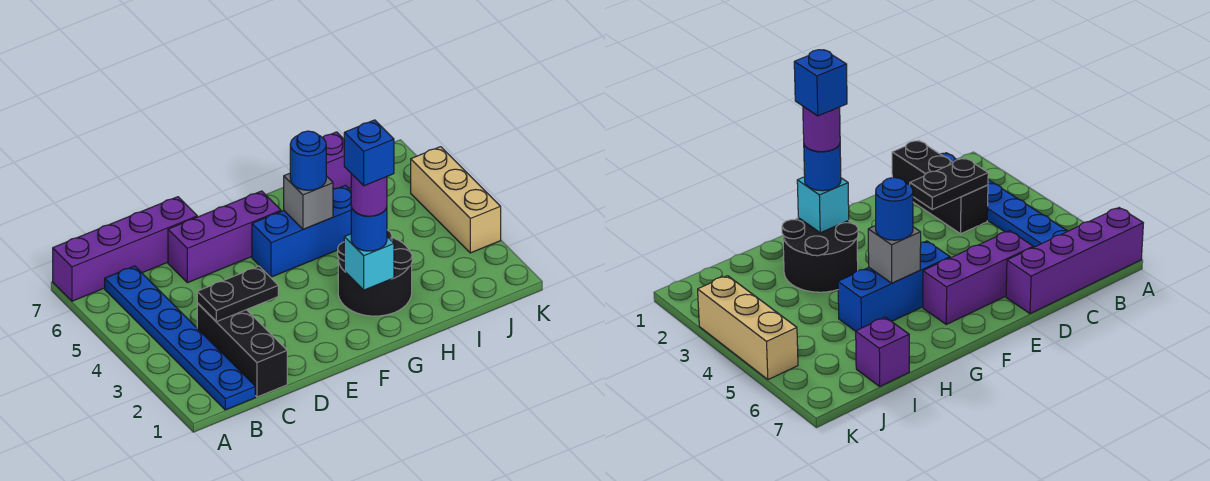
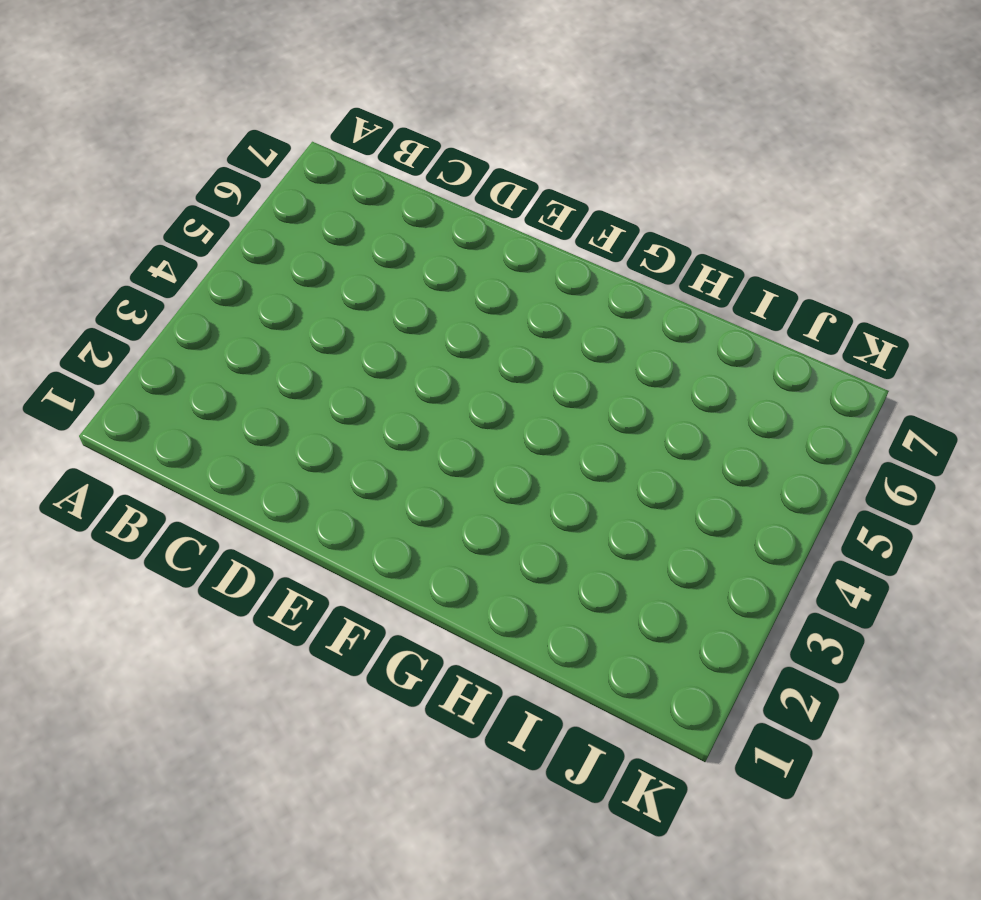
none -> purple brick A7:D7 level 1
none -> blue plate B1:B6 level 1
none -> black brick C1:C3 level 1

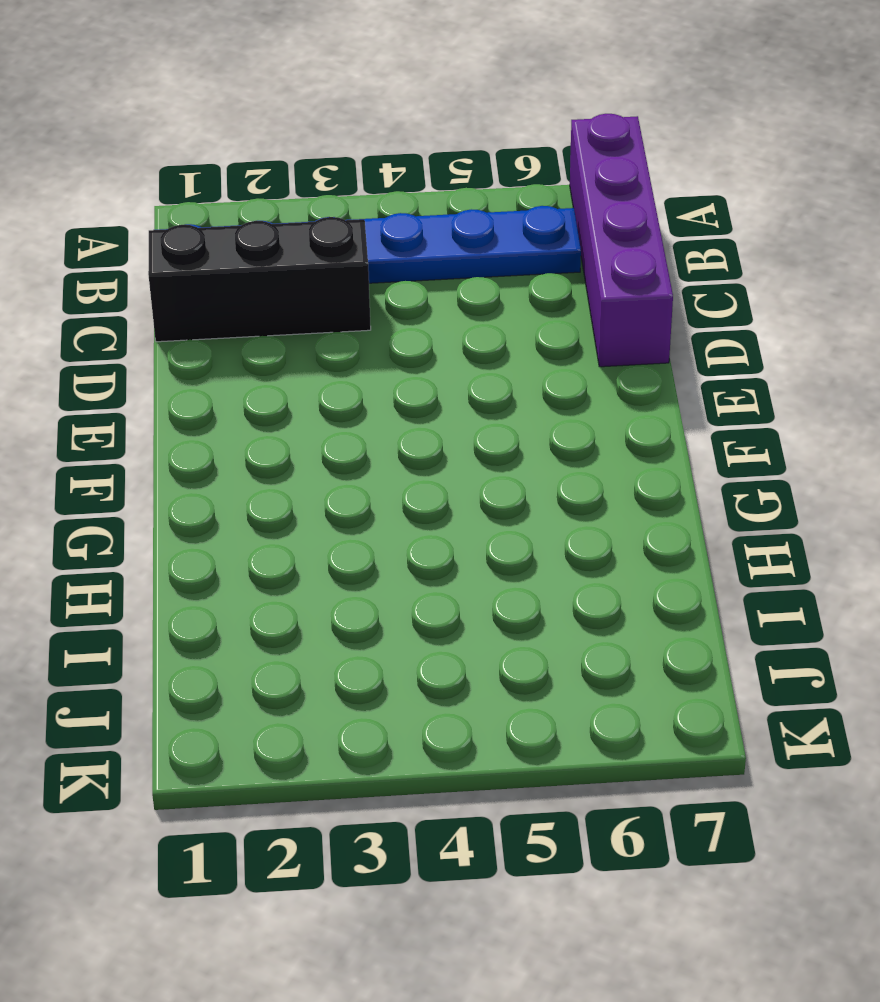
none -> purple brick D6:F6 level 1
none -> blue brick F5:H5 level 1
none -> black round brick G2:H3 level 1

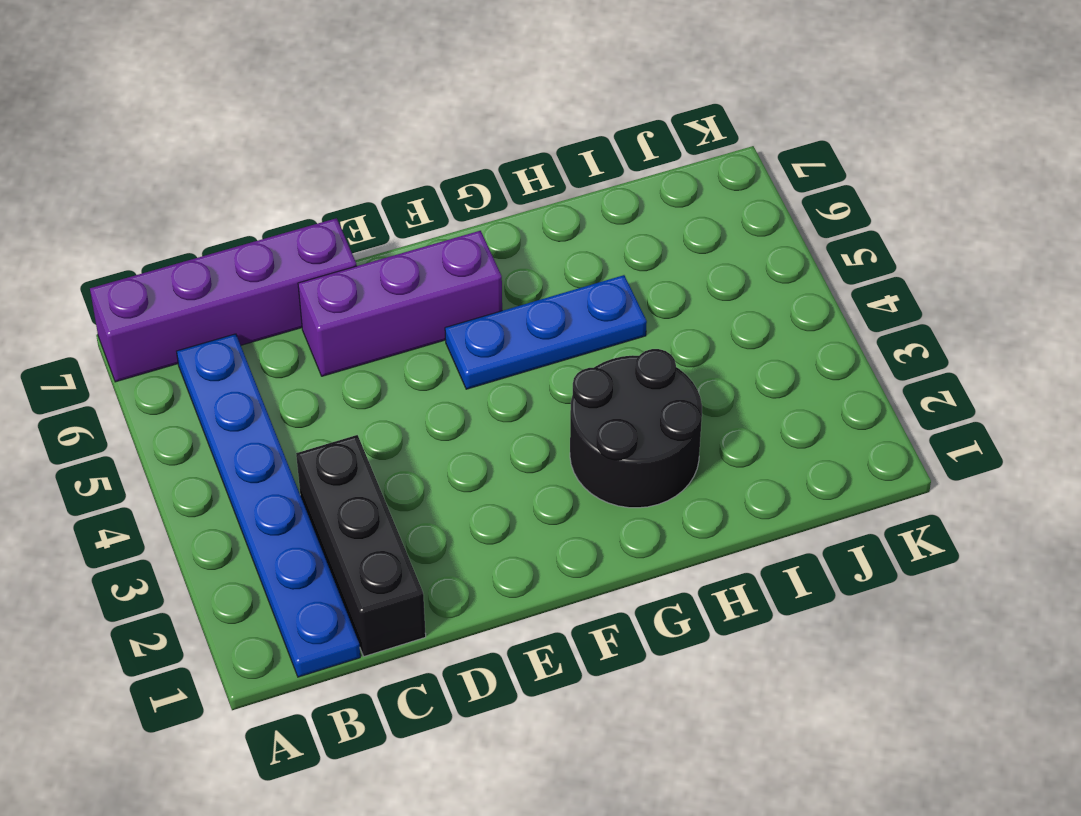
blue plate F5:H5 level 1 -> blue brick F5:H5 level 1
none -> purple brick I7 level 1
none -> tan brick K3:K5 level 1
none -> black plate C3:D3 level 2

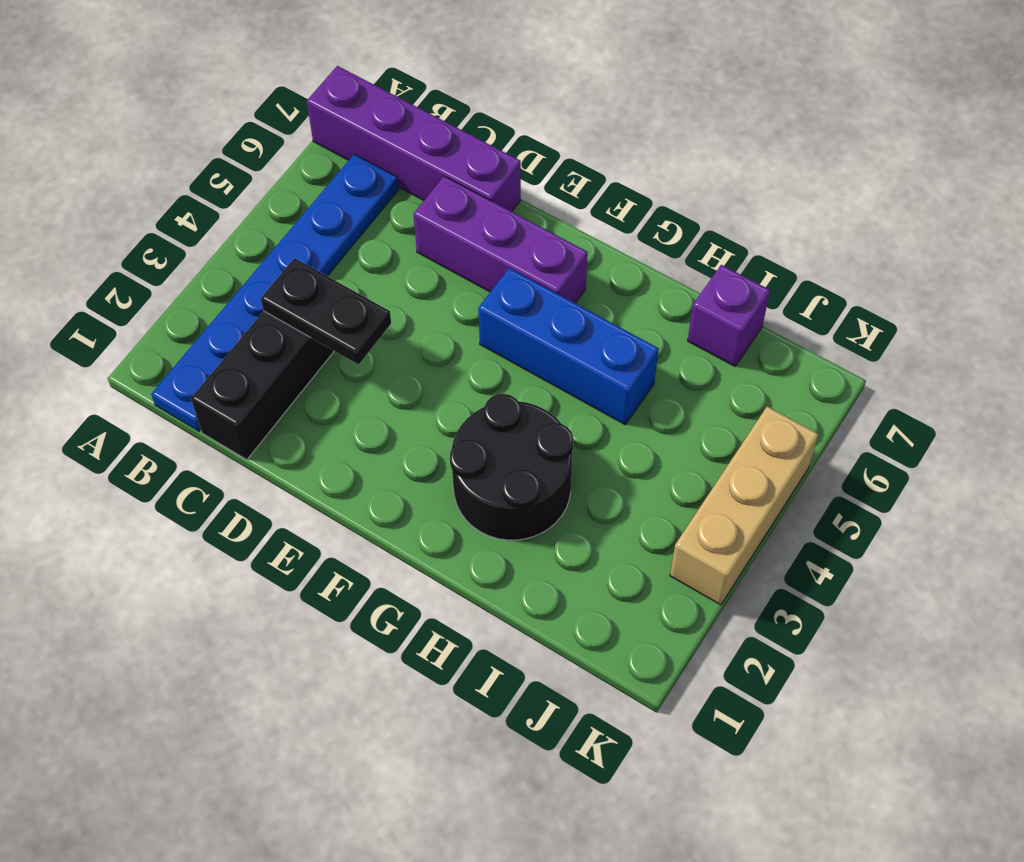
none -> cyan brick G2 level 2
none -> grey brick G5 level 2
none -> blue round brick G2 level 3

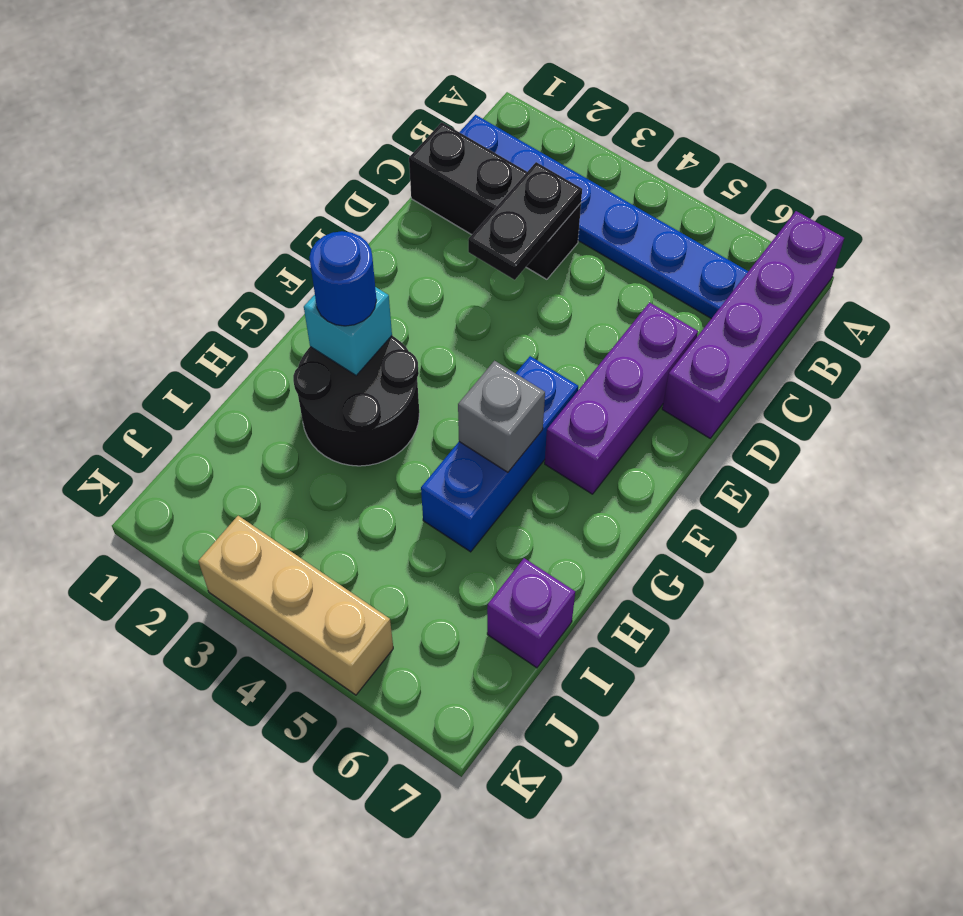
none -> blue round brick G5 level 3
none -> purple round brick G2 level 4
none -> blue brick G2 level 5

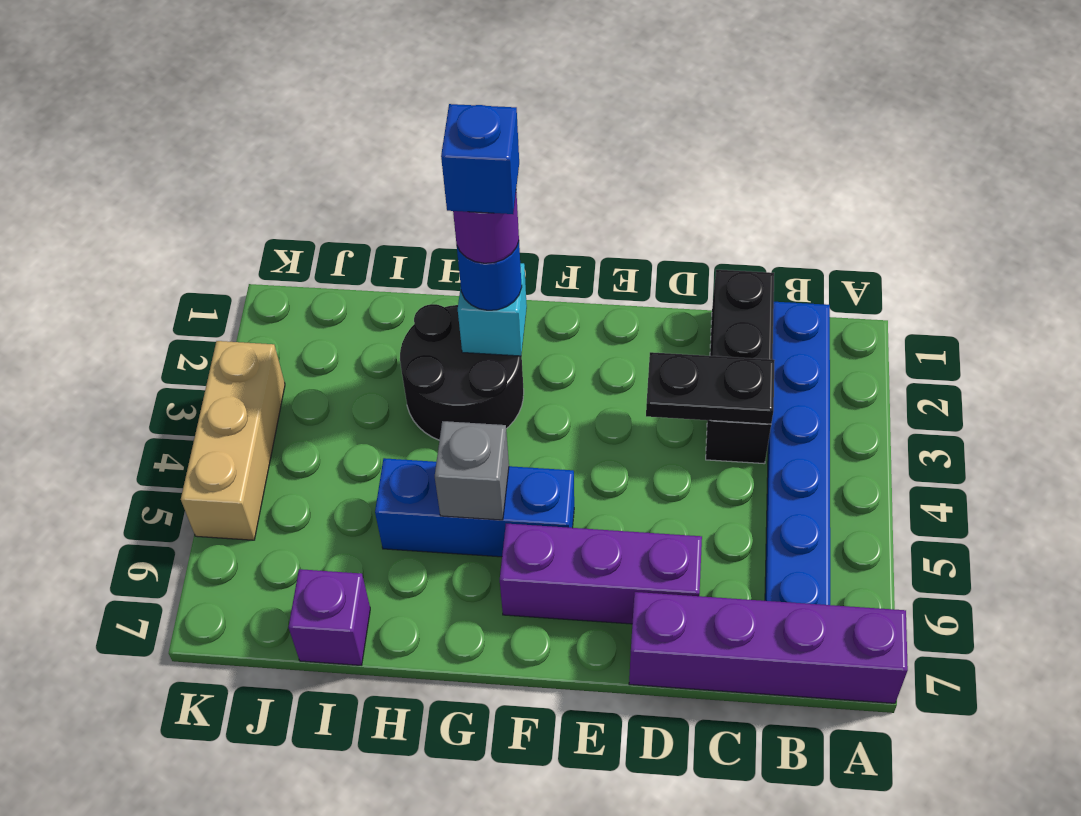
none -> blue round brick G5 level 3

